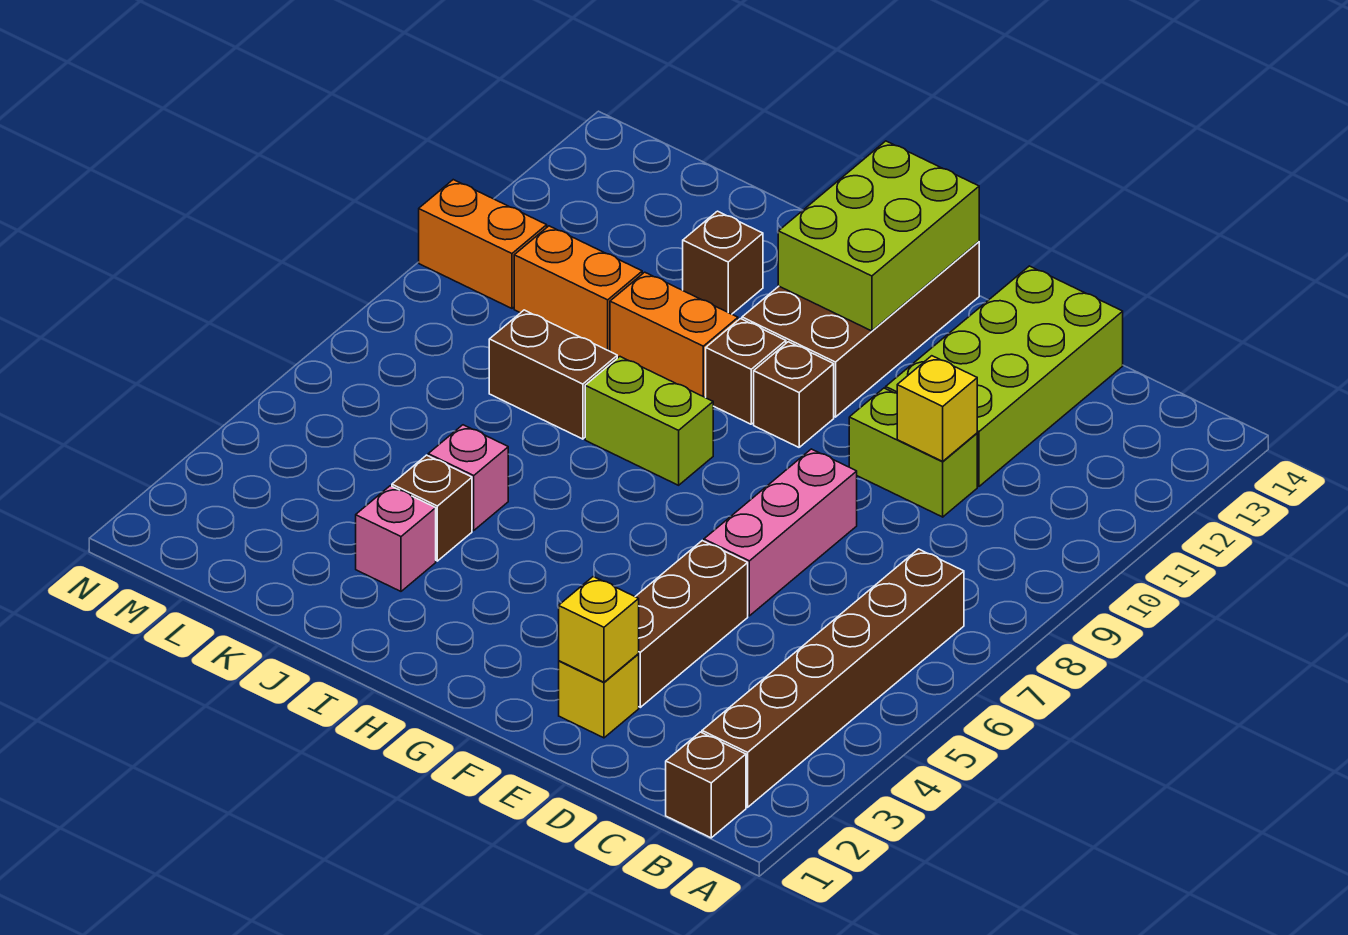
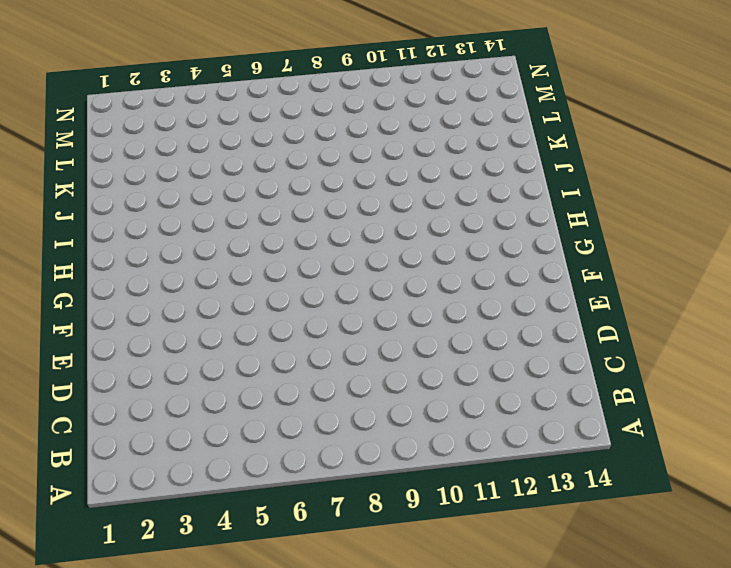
none -> brown brick B1 level 1
none -> brown brick B2:B7 level 1
none -> lime brick D10:E10 level 1

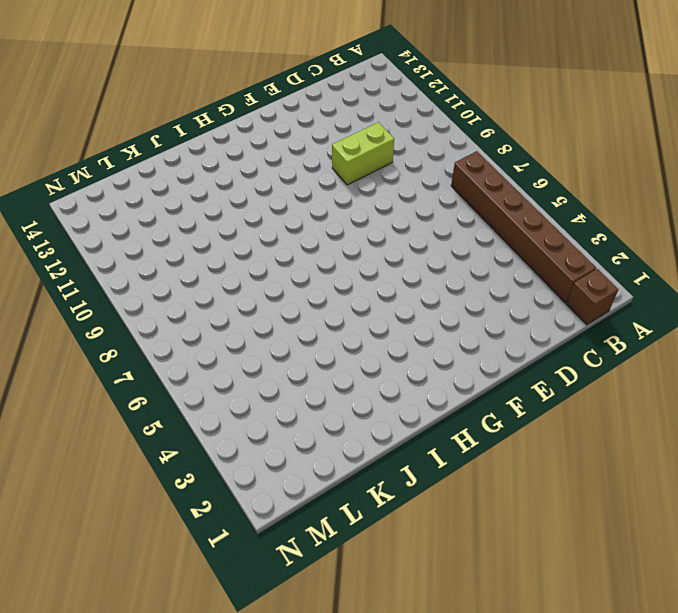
none -> lime brick D11:E14 level 1
none -> yellow brick E2 level 1
none -> brown brick E3:E5 level 1

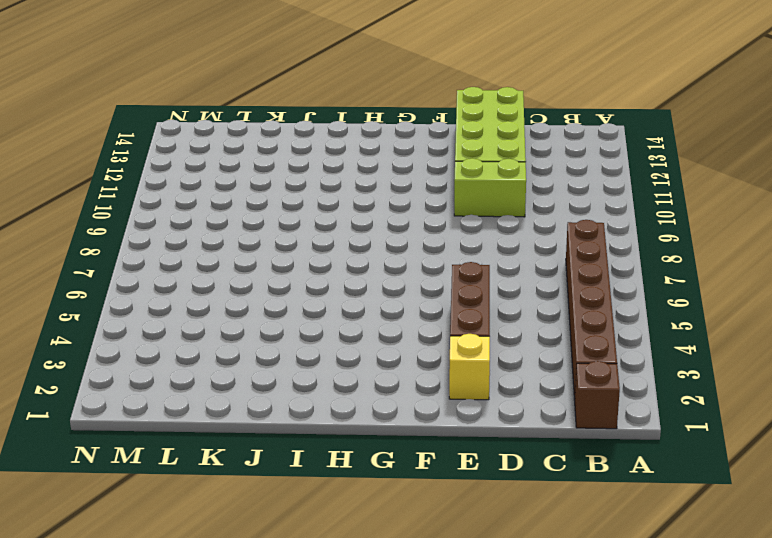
none -> pink brick E6:E8 level 1
none -> brown brick G10 level 1
none -> brown brick G11:H14 level 1

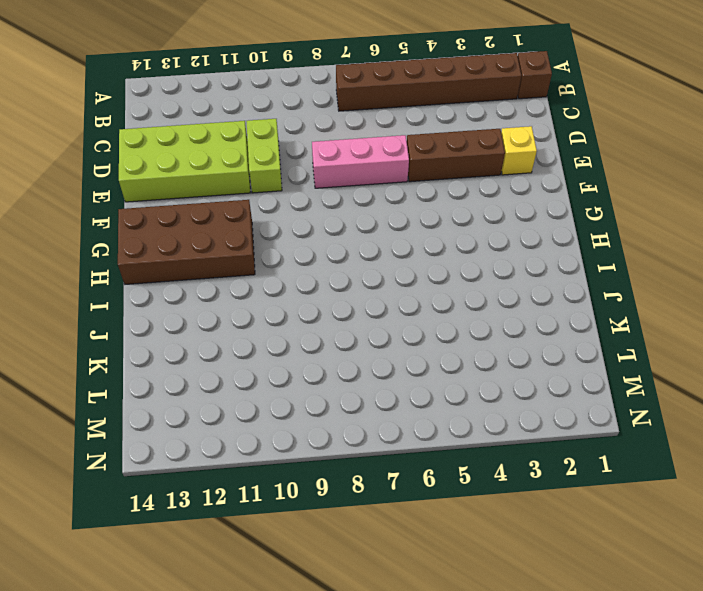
none -> brown brick G10 level 1
none -> lime brick H8:I8 level 1
none -> brown brick H10 level 1

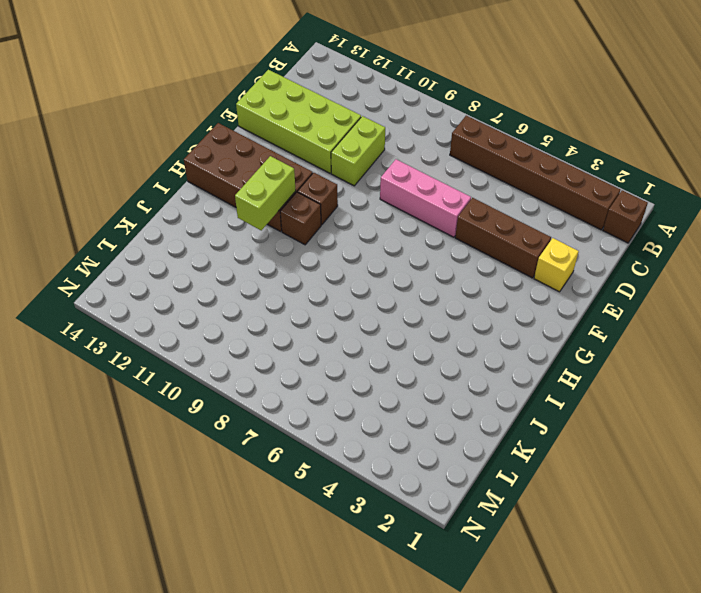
lime brick H11:I11 level 2 -> lime brick H8:I8 level 1
none -> orange brick I10:J10 level 1
none -> pink brick J3 level 1
none -> brown brick J4 level 1

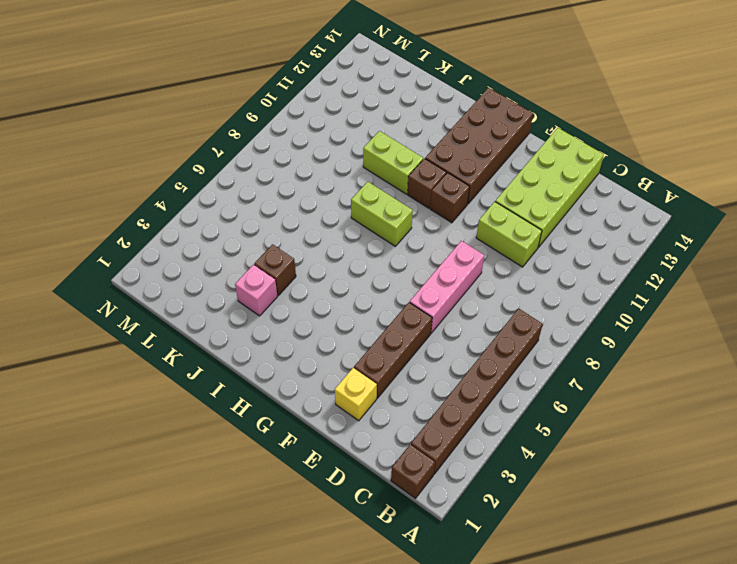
lime brick I10:J10 level 1 -> orange brick I10:J10 level 1
none -> pink brick J5 level 1
none -> brown brick J8:K8 level 1
none -> brown brick J12 level 1

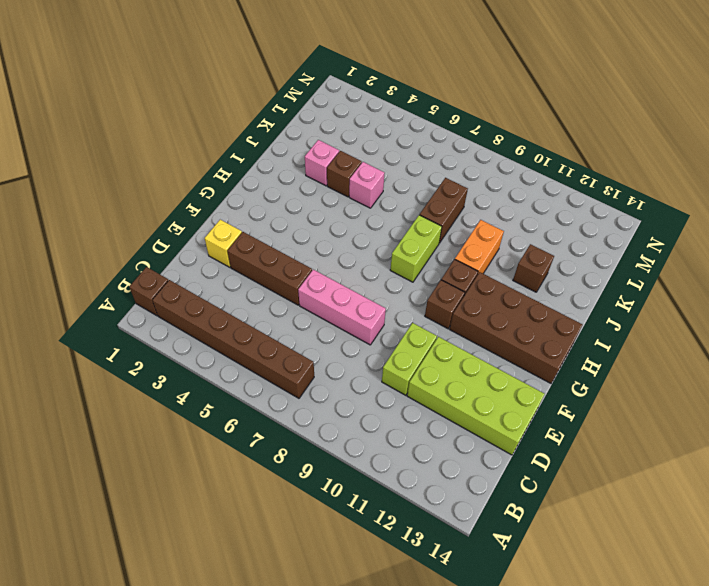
none -> orange brick K10:L10 level 1
none -> orange brick M10:N10 level 1
none -> yellow brick D10 level 2

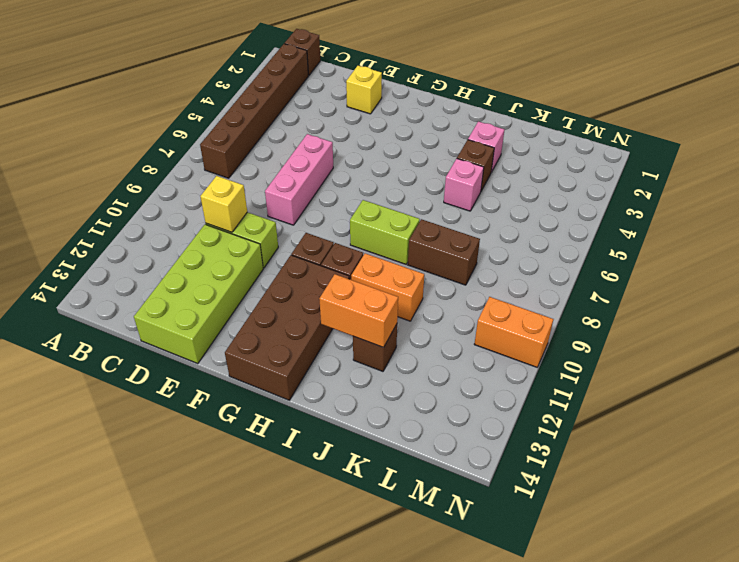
orange brick I12:J12 level 2 -> orange brick K10:L10 level 1
none -> brown brick E3:E5 level 1
none -> yellow brick E2 level 2
none -> lime brick G12:H14 level 2

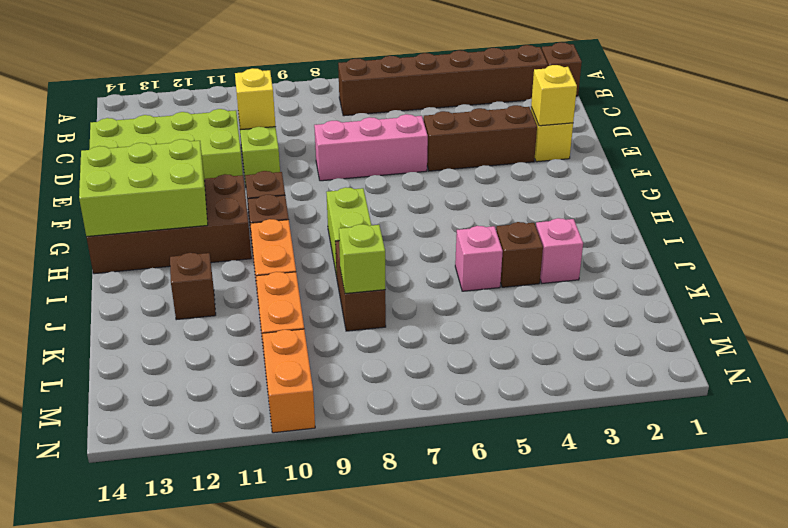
lime brick K8 level 2 -> none

